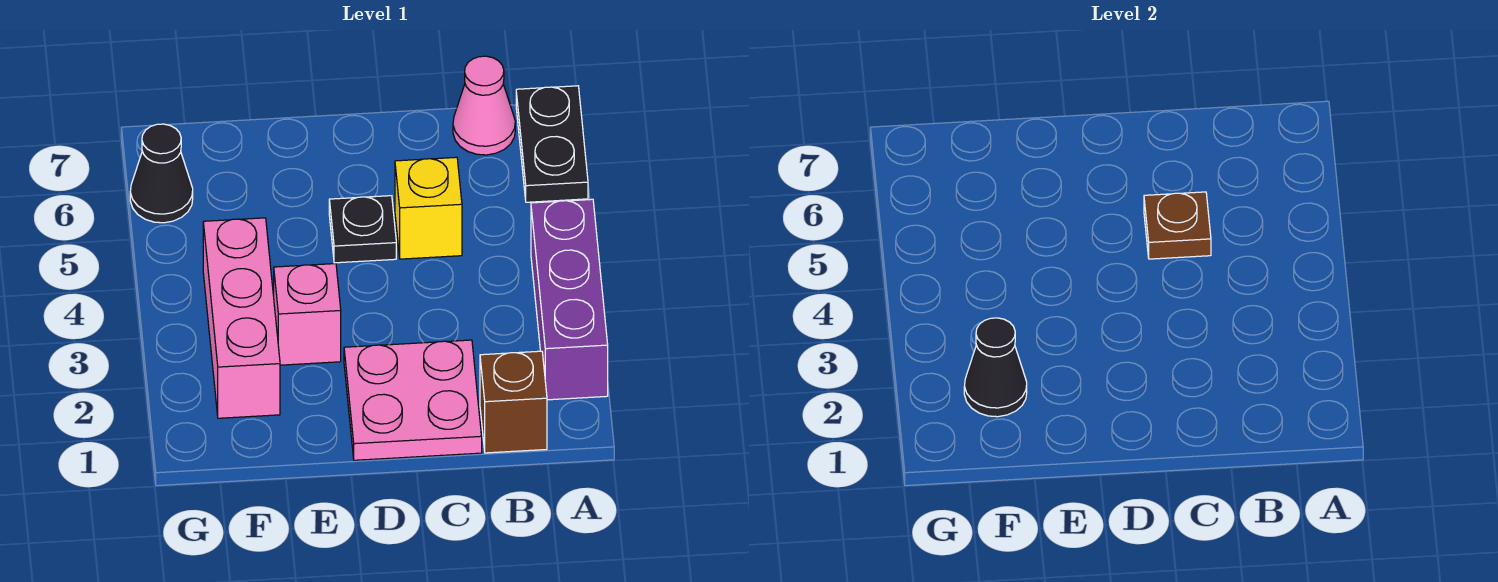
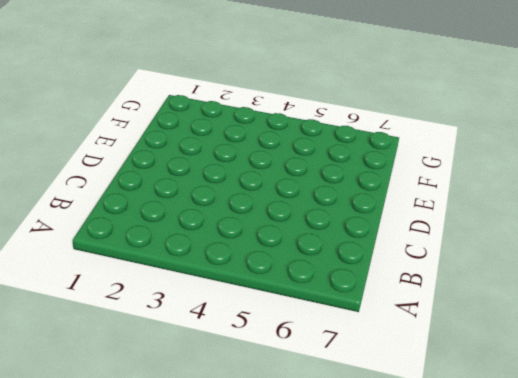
none -> purple brick A2:A4 level 1
none -> black plate A6:A7 level 1
none -> brown brick B1 level 1

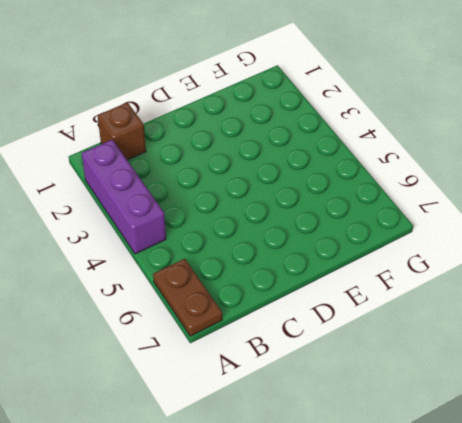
brown plate A6:A7 level 1 -> black plate A6:A7 level 1
none -> pink cone B7 level 1
none -> pink plate C1:D2 level 1
none -> yellow brick C5 level 1

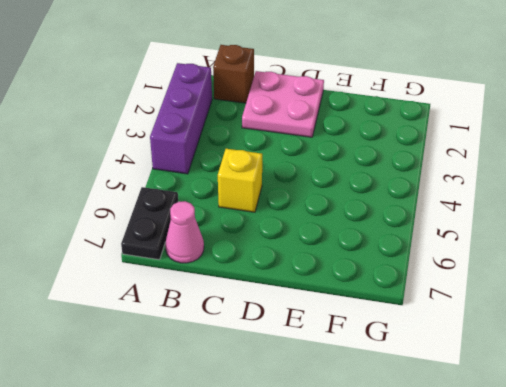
none -> black plate D5 level 1
none -> pink brick E3 level 1
none -> pink brick F2:F4 level 1

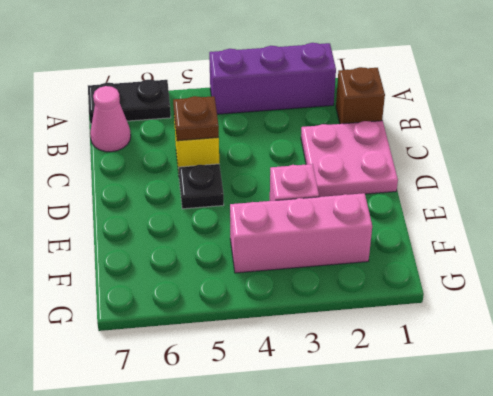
none -> black cone G6 level 1
none -> black cone F2 level 2

